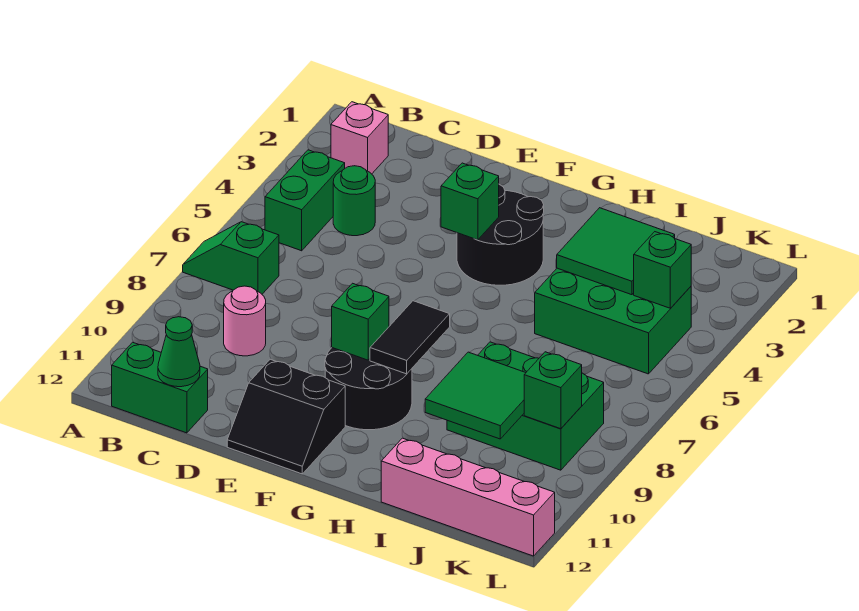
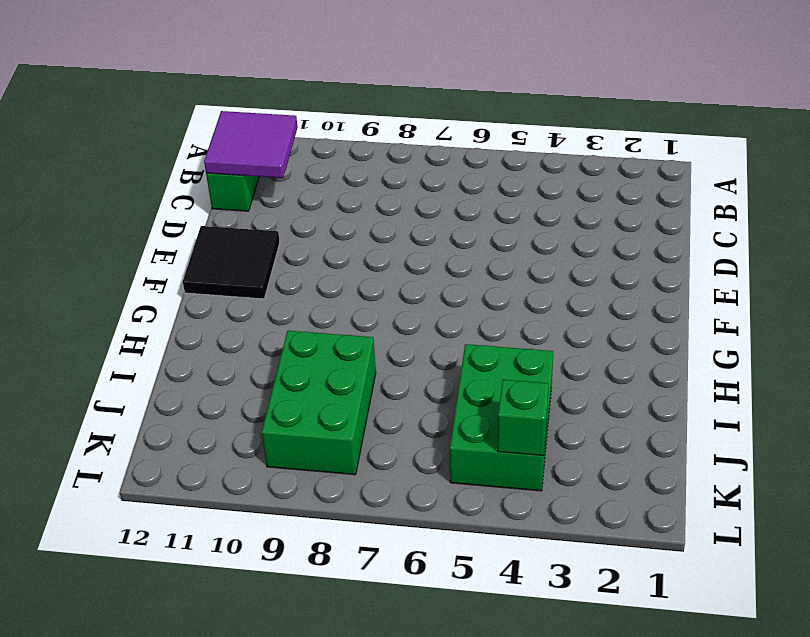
purple tile B11:C12 level 2 -> green cone C12 level 2
black tile E11:F12 level 1 -> black slope E11:F12 level 1 top 11
none -> green slope A7:B7 level 1 top B
none -> pink brick B2 level 1
none -> green brick B4:B5 level 1

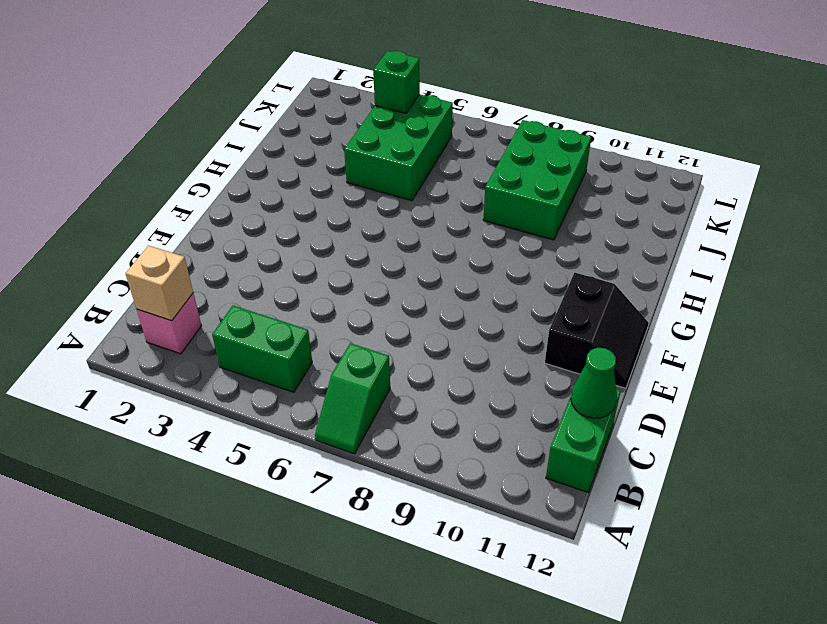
tan brick B2 level 2 -> none
none -> green round brick C4 level 1
none -> pink round brick C9 level 1
none -> black round brick F3:G4 level 1

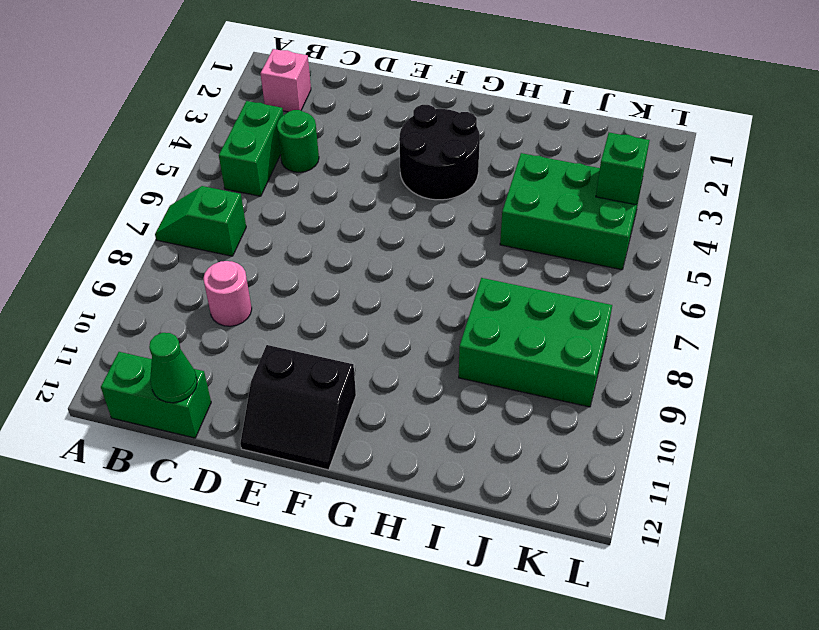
none -> black round brick F9:G10 level 1
none -> pink brick I12:L12 level 1
none -> green brick F4 level 2

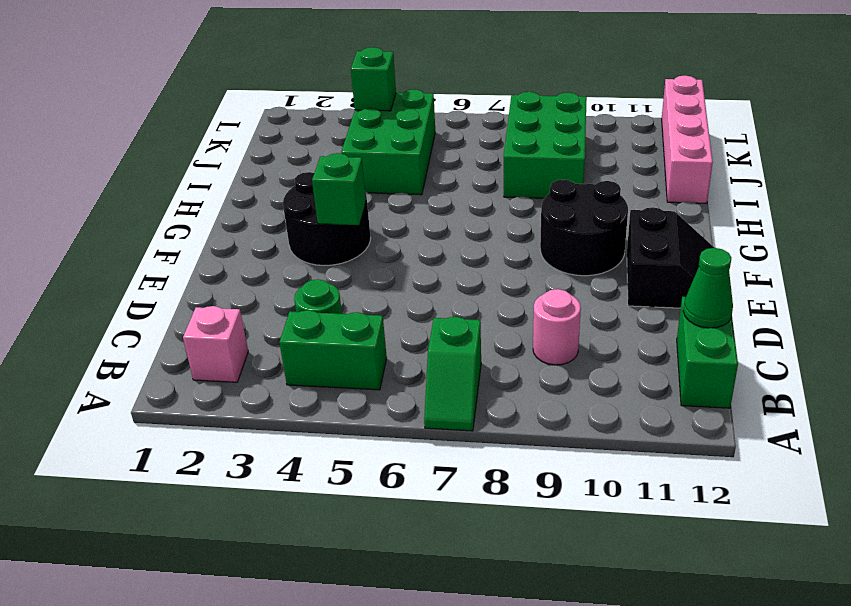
none -> green brick F9 level 2
none -> black tile G8:G9 level 2
none -> green tile I3:J4 level 2

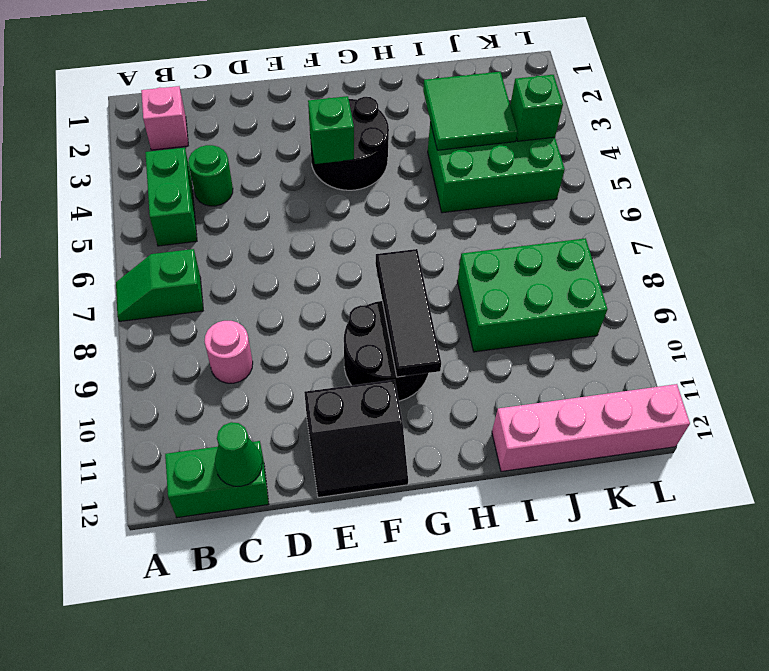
black tile G8:G10 level 2 -> black tile G8:G9 level 2
none -> green brick F9 level 2
none -> green tile I9:J10 level 2
none -> green brick K9 level 2

